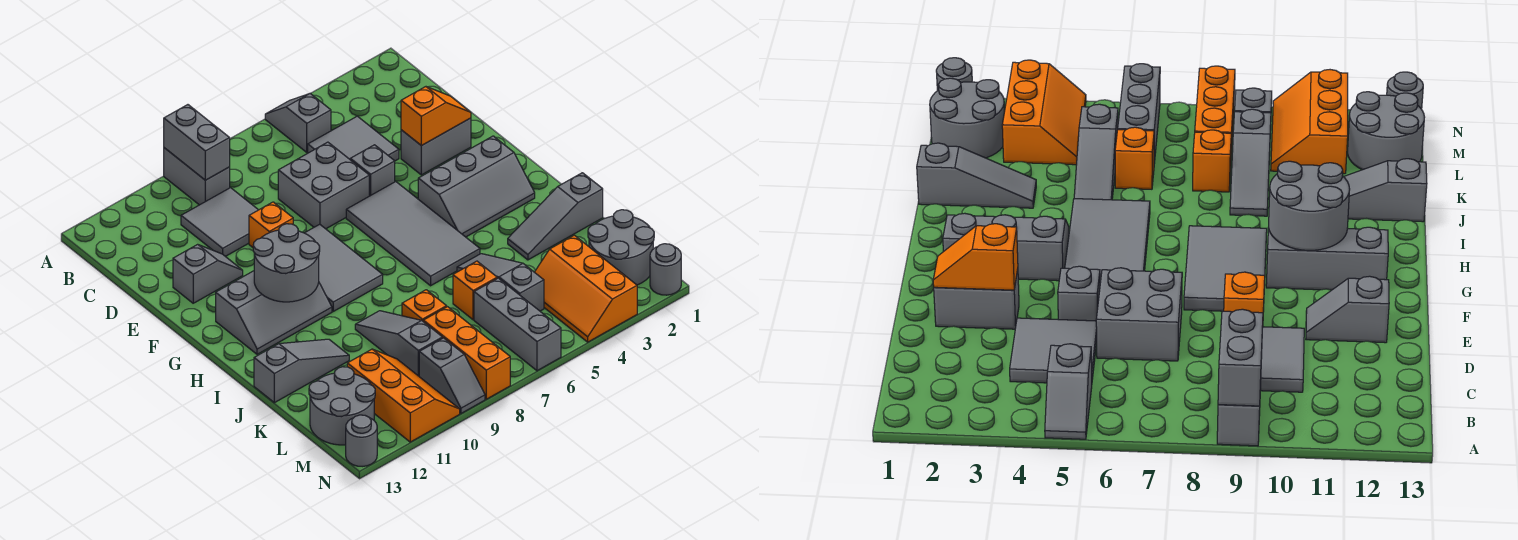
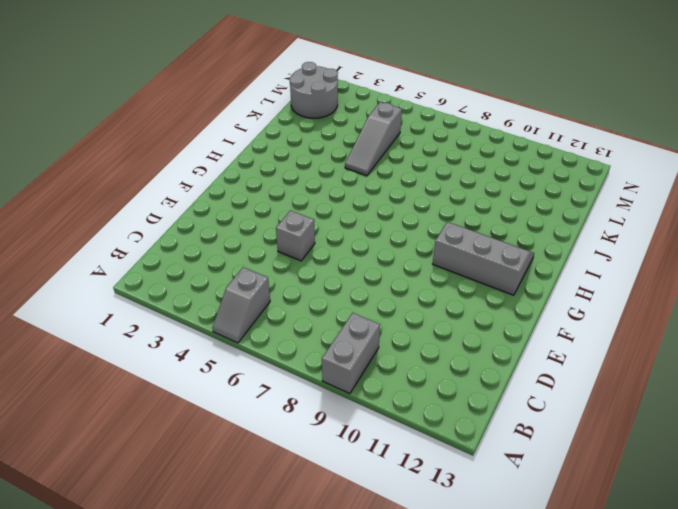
none -> grey tile C4:D5 level 1
none -> grey tile C9:D10 level 1
none -> grey brick D6:E7 level 1
none -> grey brick E2:E3 level 1

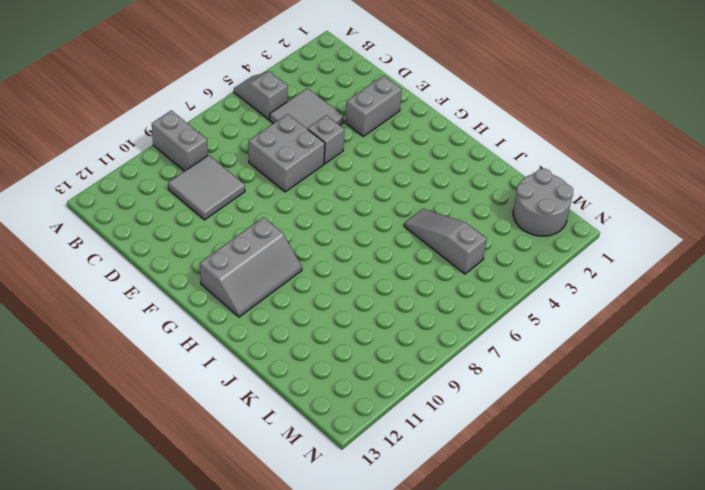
none -> orange brick E9 level 1
none -> grey slope E11:E12 level 1 top 12
none -> grey tile F5:I6 level 1
none -> grey tile F8:H9 level 1

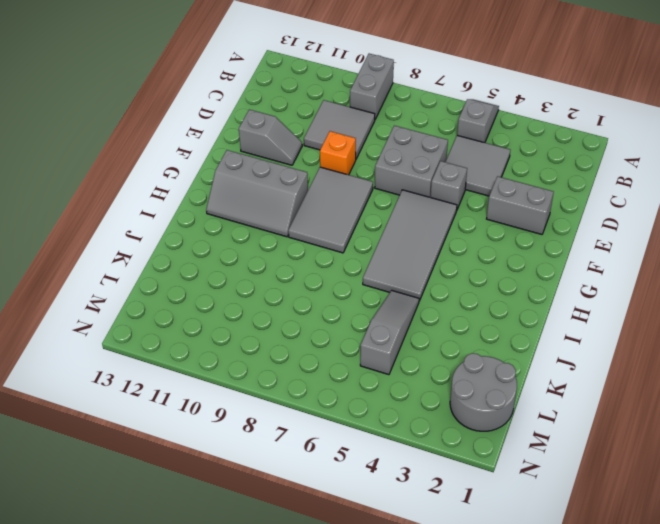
none -> grey slope G2:H4 level 1 top G
none -> grey slope J1:J3 level 1 top 1
none -> grey slope J9:L9 level 1 top L
none -> grey slope J11:J13 level 1 top 13

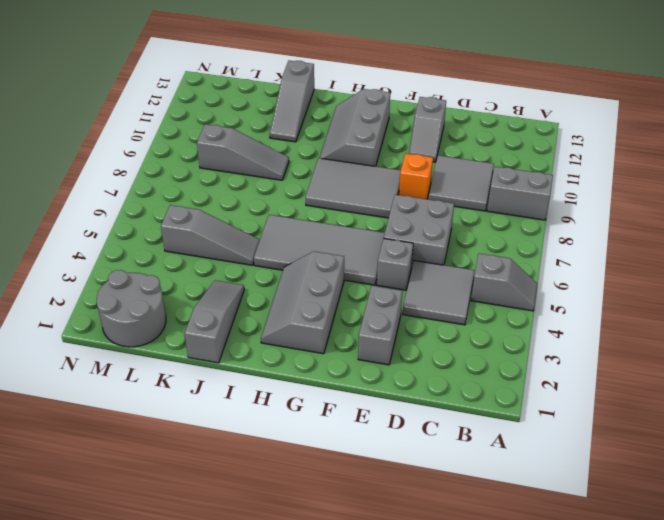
none -> orange brick K6 level 1
none -> orange brick K8 level 1
none -> orange slope L3:N4 level 1 top 3
none -> grey brick L6:N6 level 1

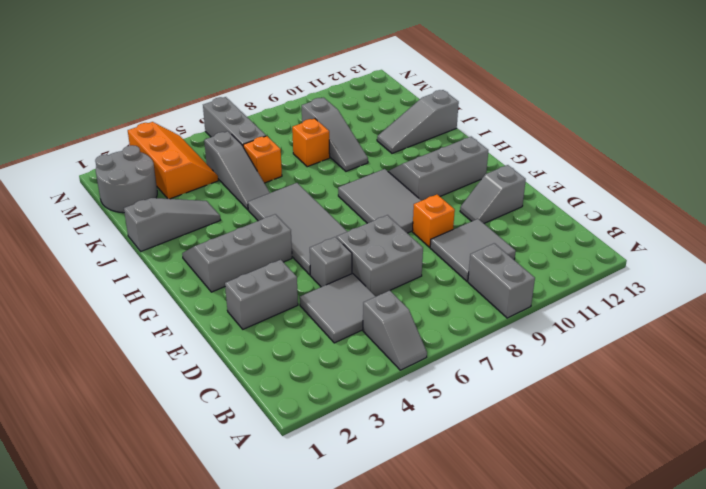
none -> orange brick L8:N8 level 1
none -> orange slope L10:N11 level 1 top 11
none -> grey round brick L12:M13 level 1
none -> grey slope M9:N9 level 1 top M

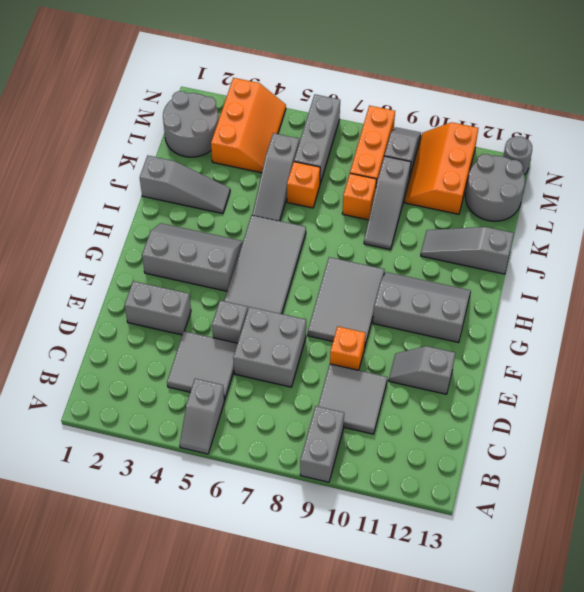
none -> grey round brick N1 level 1
none -> grey brick A9:B9 level 2
none -> orange slope E2:E3 level 2 top 3
none -> grey round brick G10:H11 level 2

